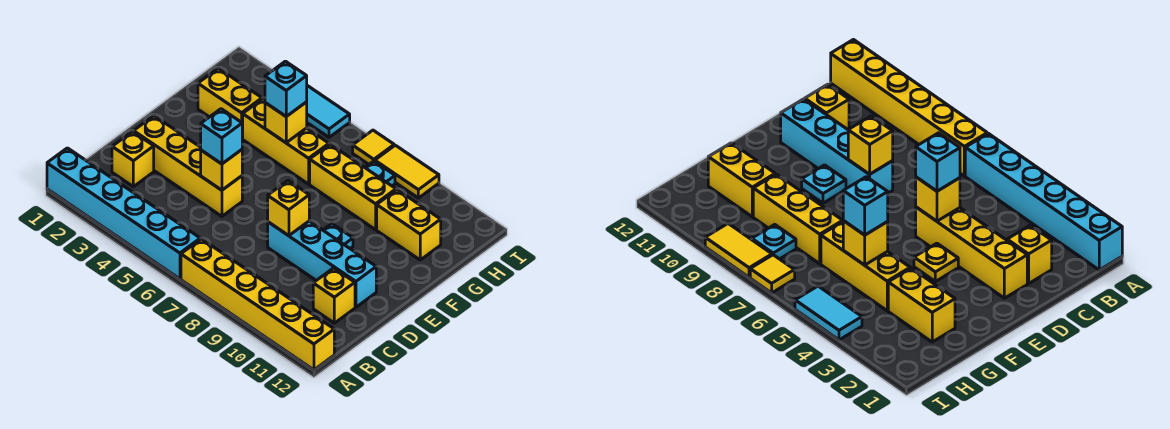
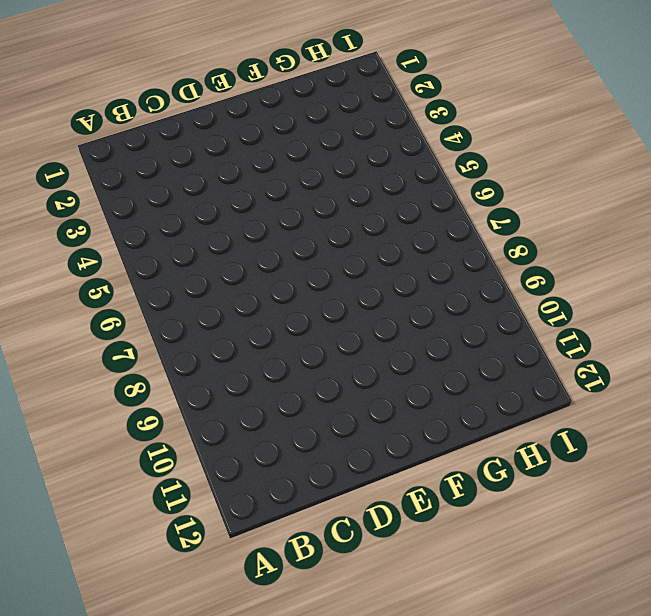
none -> cyan brick A1:A6 level 1
none -> yellow brick A7:A12 level 1
none -> yellow brick C2 level 1

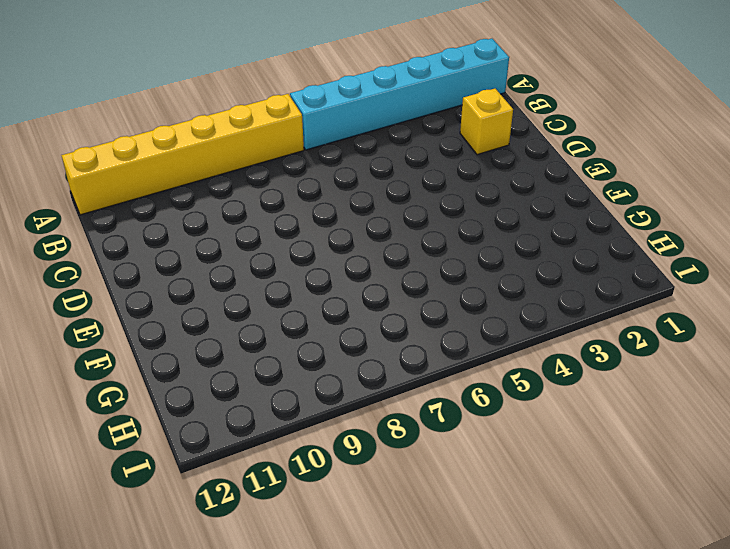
none -> yellow brick C11 level 1
none -> yellow brick D2:D5 level 1
none -> cyan brick D8:D11 level 1

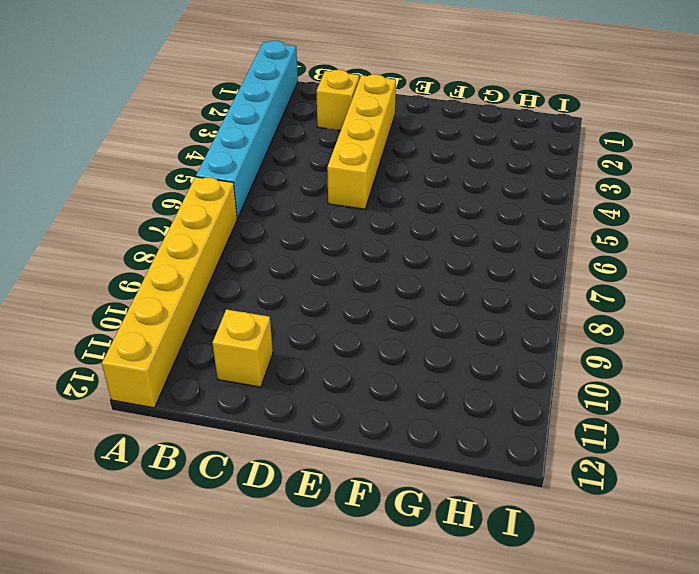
none -> cyan brick D8:D11 level 1
none -> yellow plate E4 level 1
none -> cyan plate E9 level 1

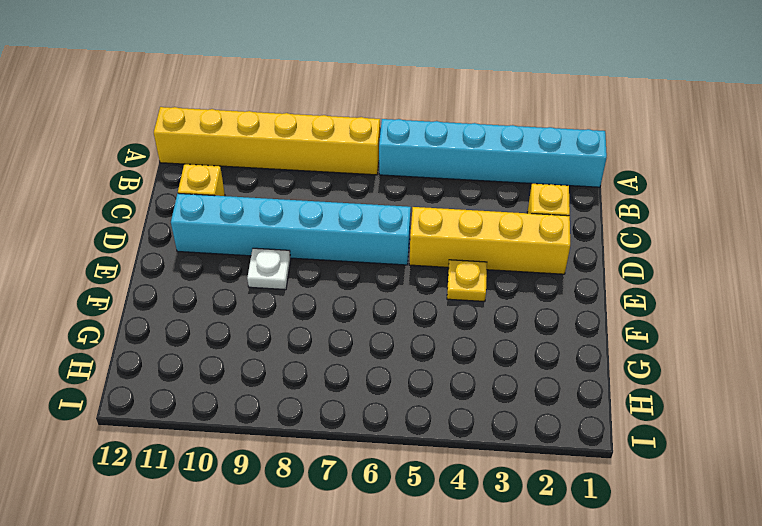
cyan brick D6:D11 level 1 -> cyan brick D8:D11 level 1
white plate E9 level 1 -> cyan plate E9 level 1
none -> yellow brick G2:G3 level 1
none -> yellow brick G4:G6 level 1
none -> yellow brick G7:G9 level 1

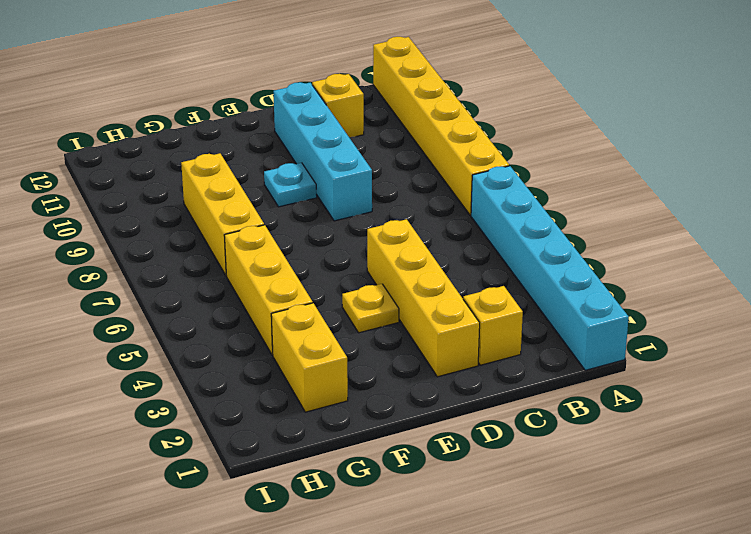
none -> yellow brick G10:G11 level 1
none -> cyan plate H8 level 1
none -> cyan tile I4:I5 level 1

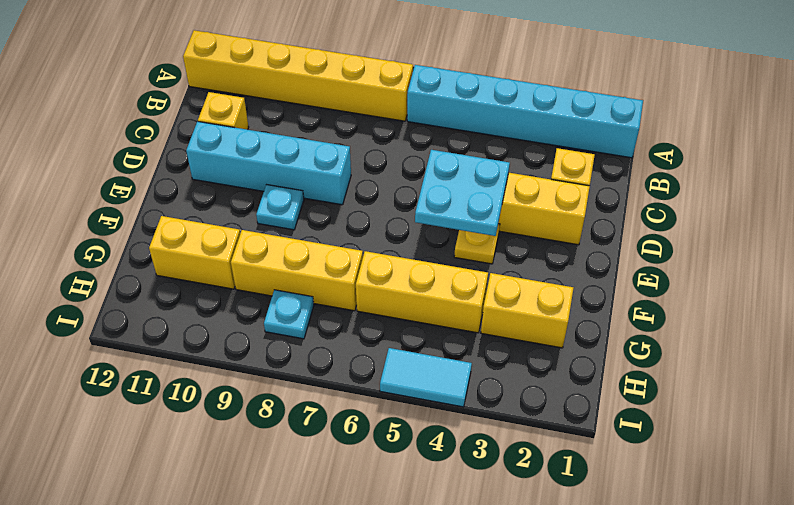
cyan plate D4:E5 level 2 -> yellow brick D5 level 2
none -> yellow tile I7 level 1
none -> yellow tile I8:I9 level 1
none -> yellow brick D8 level 2

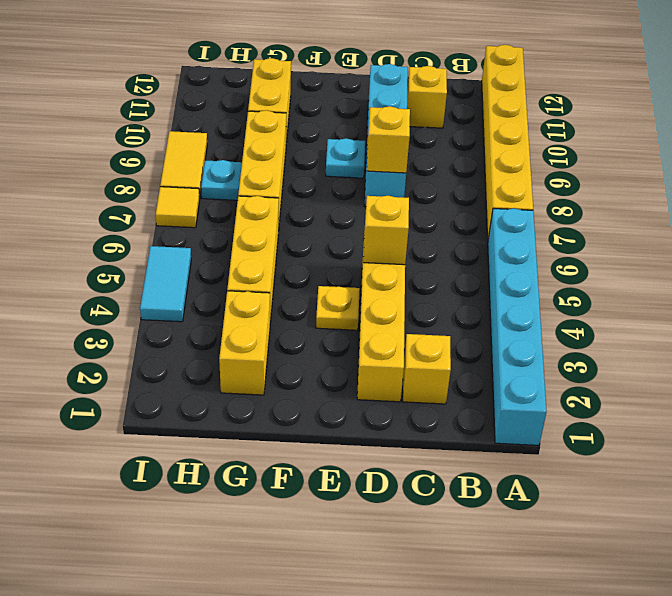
none -> yellow brick G5 level 2
none -> cyan brick D5 level 3
none -> cyan brick G5 level 3

